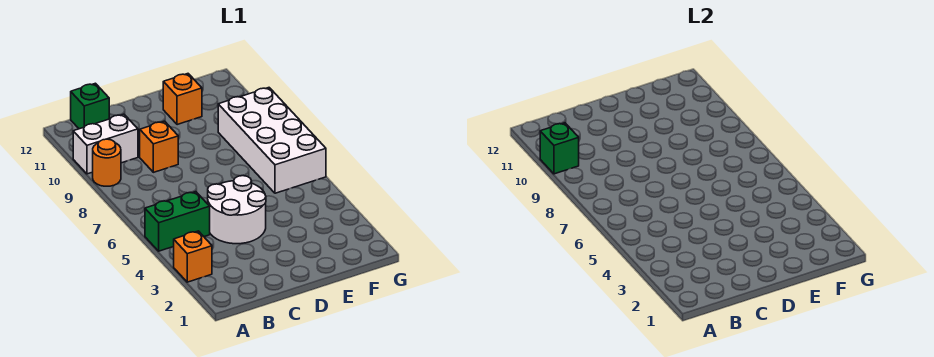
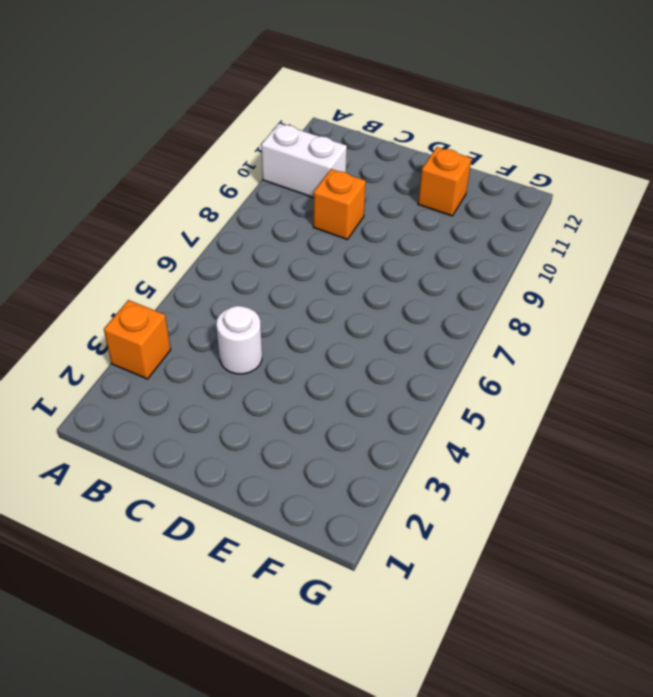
white round brick C4 level 1 -> white round brick C4:D5 level 1
none -> green brick A5:B5 level 1
none -> orange round brick A9 level 1

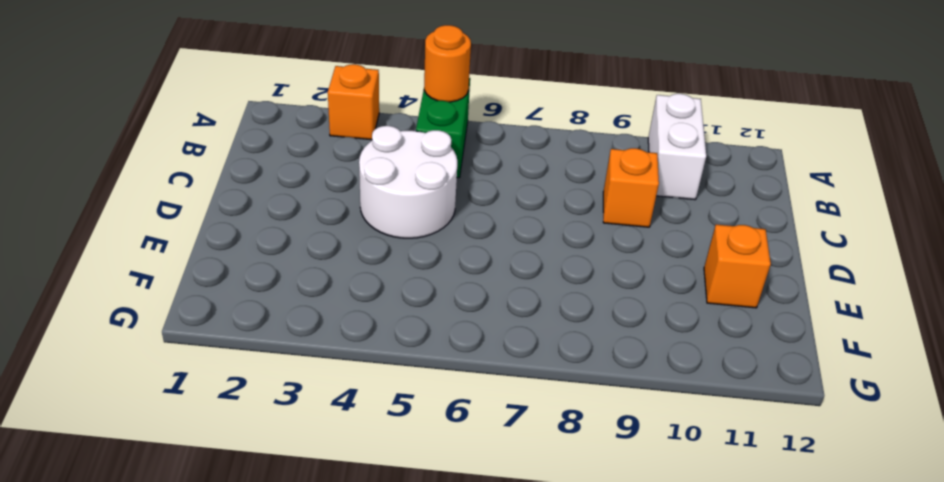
orange round brick A5 level 2 -> orange round brick A9 level 1
none -> green brick B12 level 1
none -> white brick F6:G9 level 1

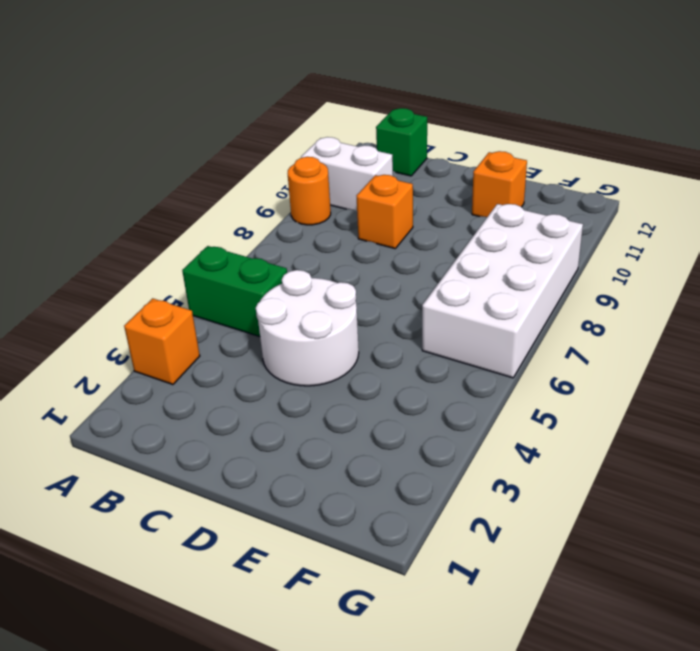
none -> green brick A10 level 2

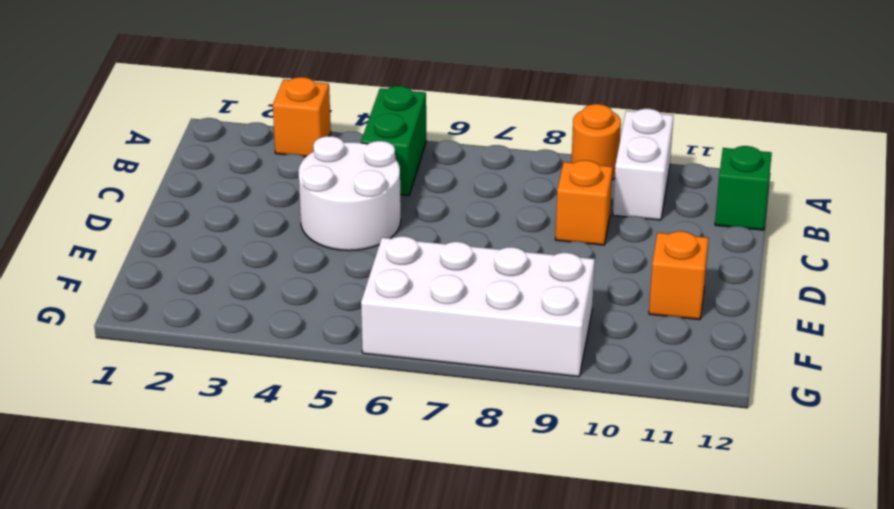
none -> green brick A10 level 2

